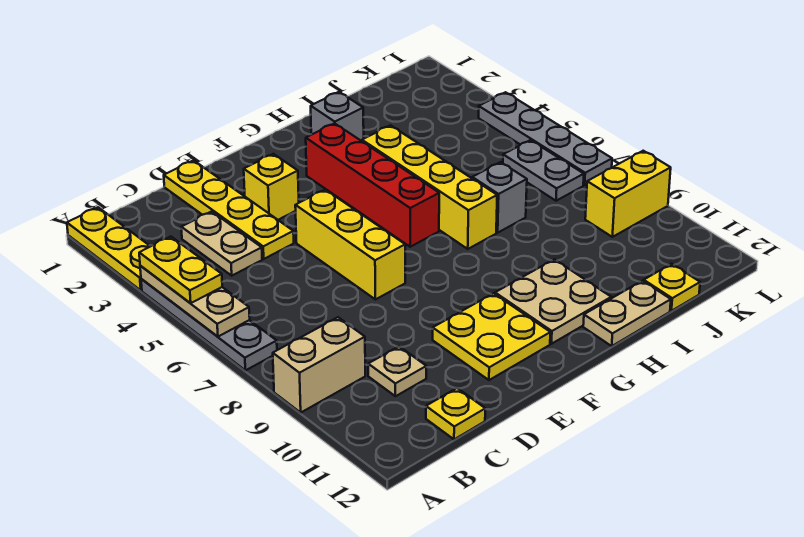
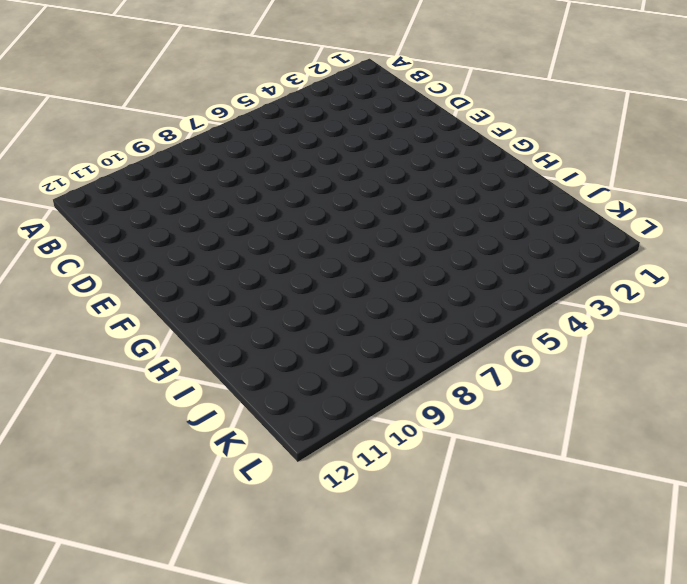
none -> yellow plate A1:A3 level 1
none -> grey plate A4:A7 level 1
none -> tan brick A9:B9 level 1

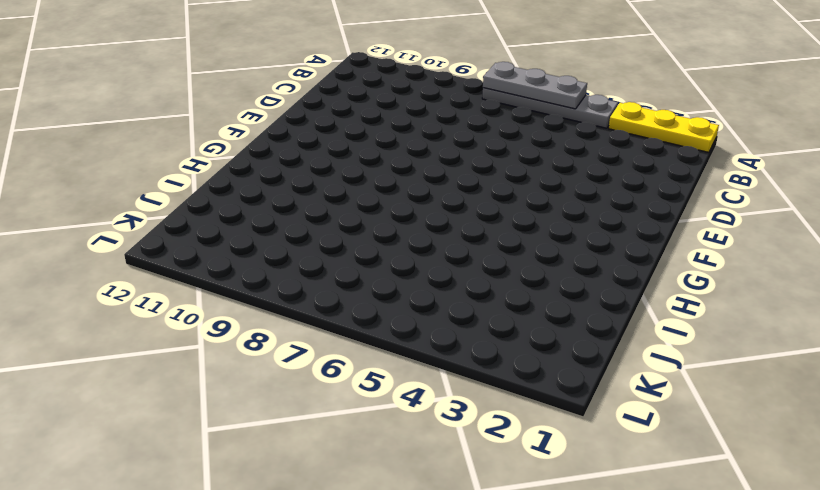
grey plate A5:A7 level 2 -> tan plate A4:A6 level 2
none -> tan brick A9:B9 level 1
none -> tan plate C3:C4 level 1
none -> tan plate C10 level 1

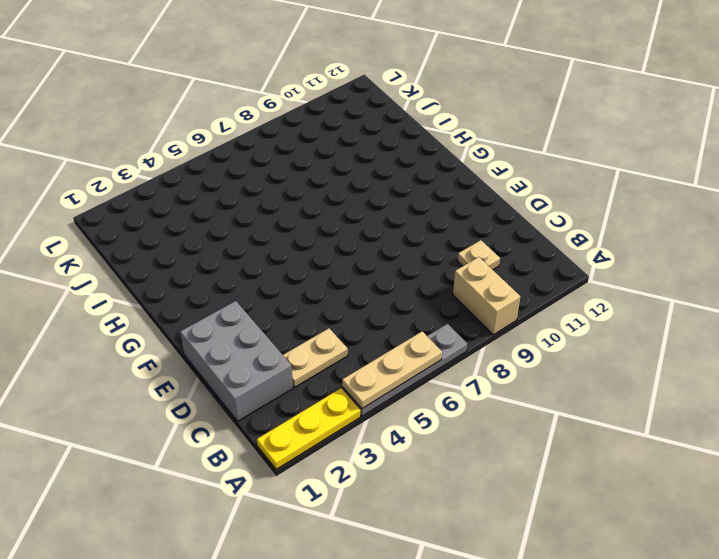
grey brick C1:E2 level 1 -> yellow plate D1:D4 level 1
none -> yellow plate C12 level 1
none -> yellow brick E3 level 1
none -> yellow brick E5:E7 level 1

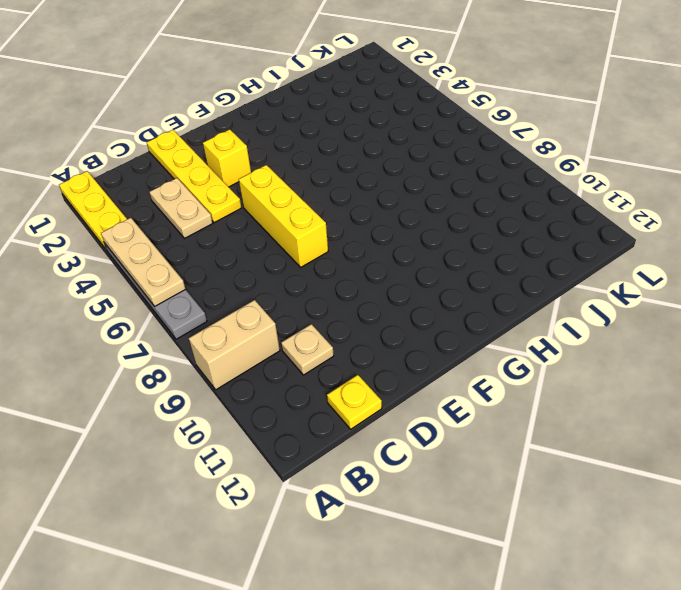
none -> yellow plate E10:F11 level 1
none -> red brick G3:G6 level 1
none -> tan plate G10:H11 level 1

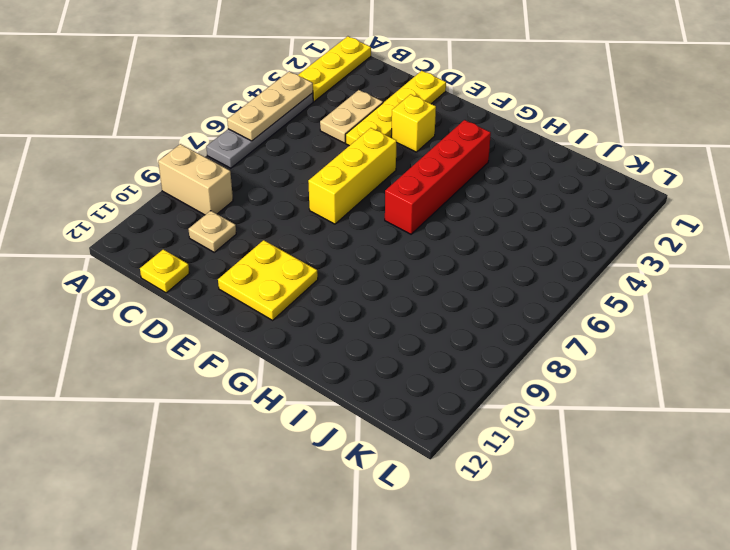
none -> tan plate G10:H11 level 1
none -> grey brick H2 level 1
none -> yellow brick H4:H7 level 1

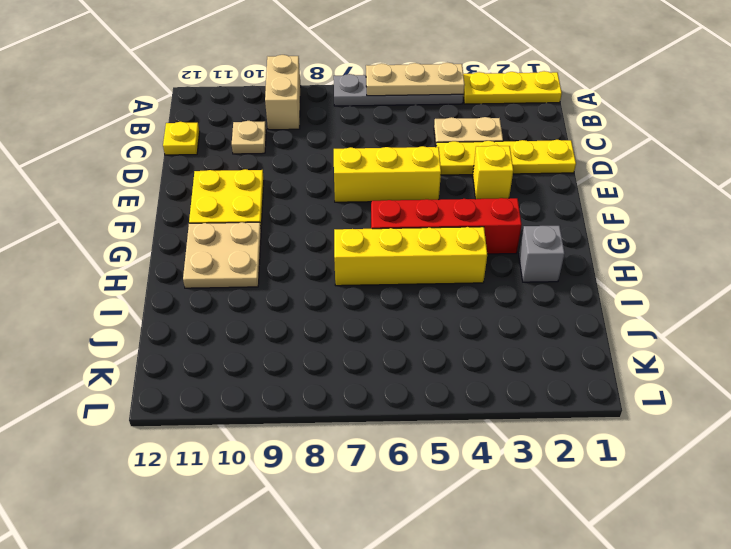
none -> tan plate H12:I12 level 1
none -> grey brick I7 level 1
none -> yellow plate J12 level 1

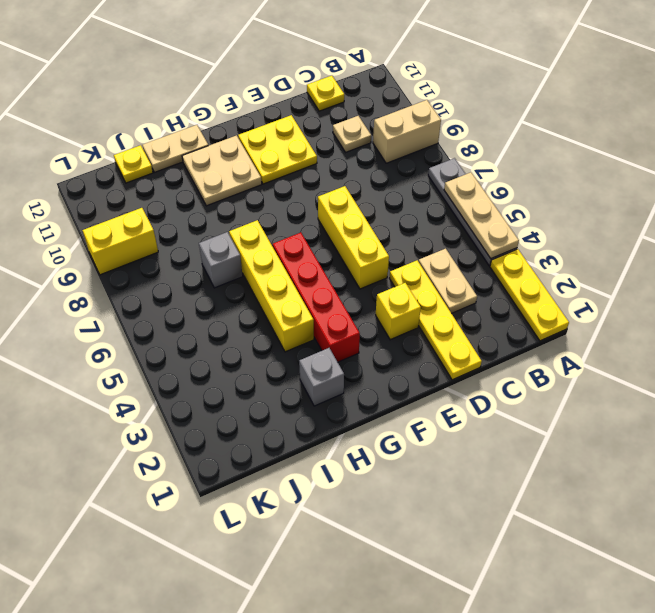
none -> grey plate K6:K7 level 1
none -> grey plate L4:L7 level 1
none -> yellow plate A4:A5 level 3

